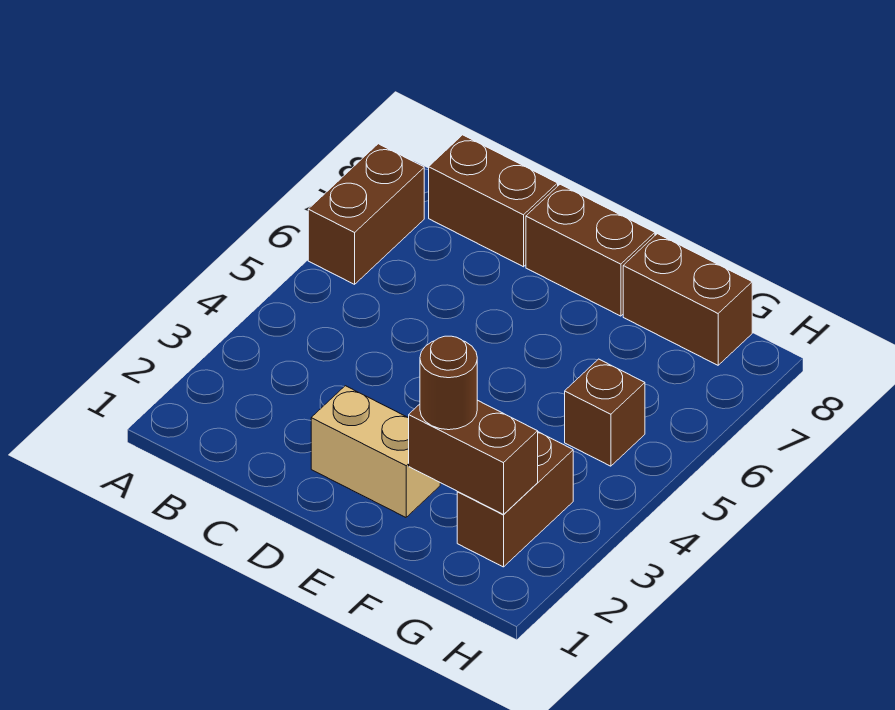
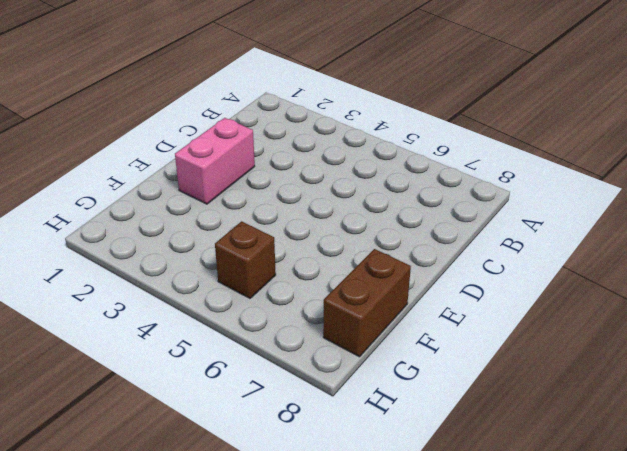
pink brick D2:E2 level 1 -> tan brick D2:E2 level 1
none -> brown brick A6:A7 level 1
none -> brown brick B8:C8 level 1

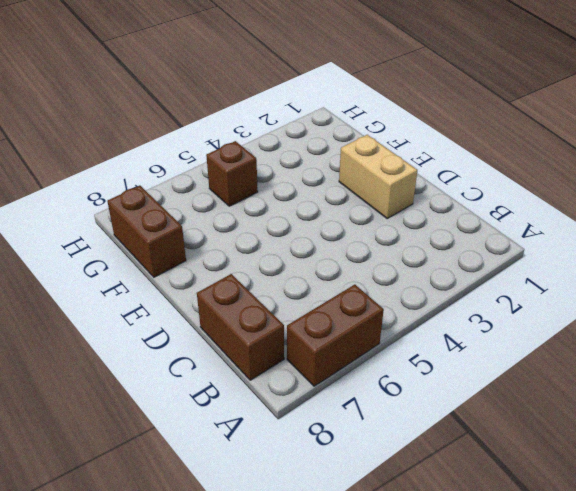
none -> brown brick D8:E8 level 1
none -> brown brick G2:G3 level 1

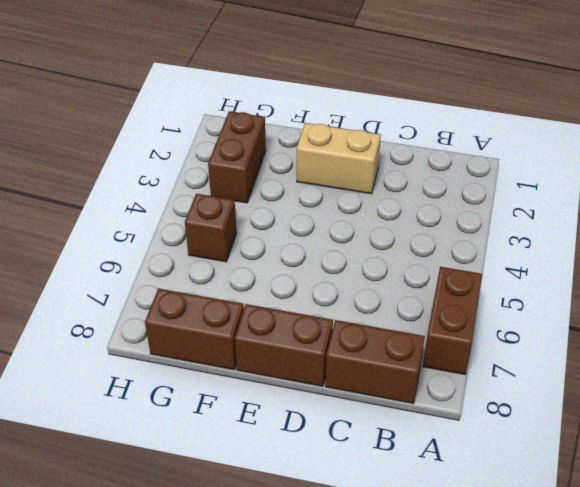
none -> brown brick F2:G2 level 2
none -> brown round brick F2 level 3

